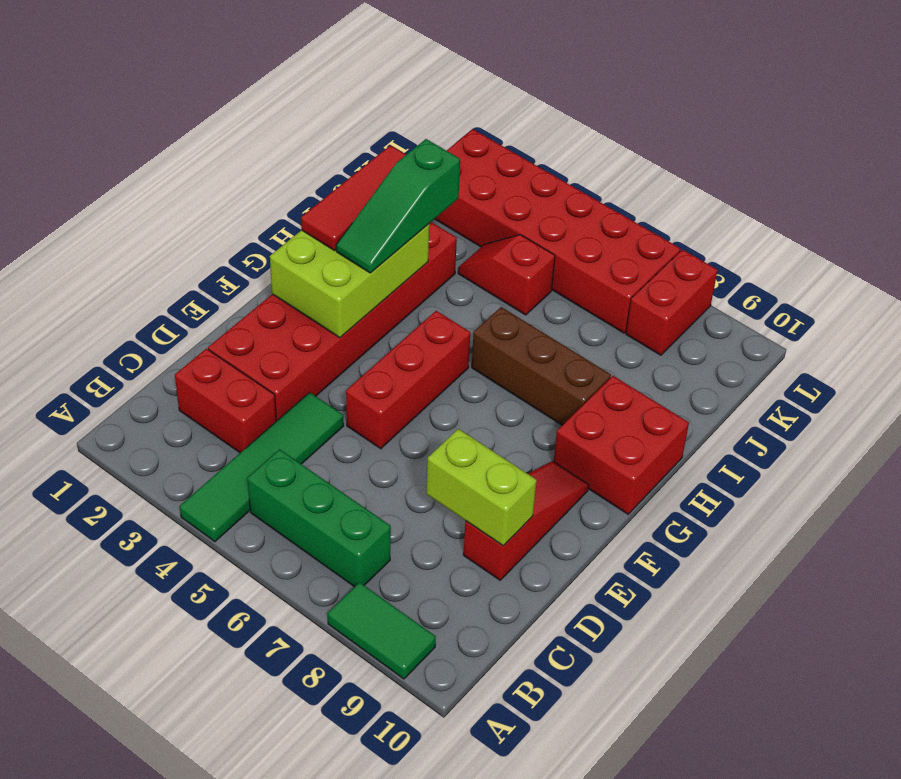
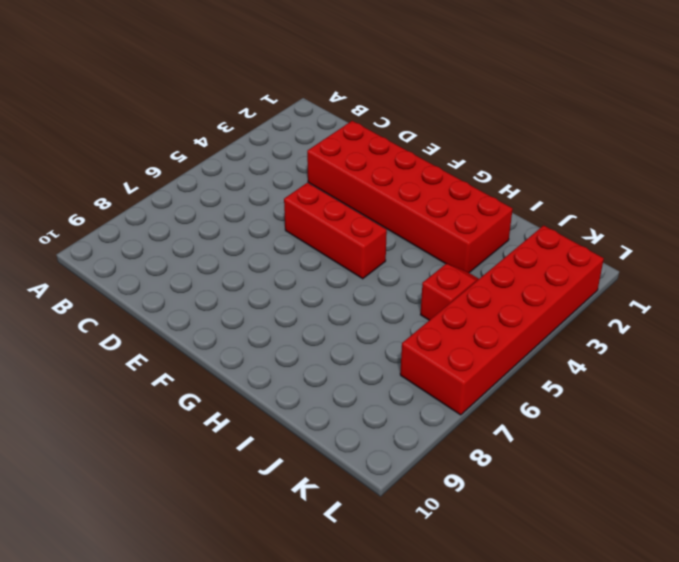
none -> green tile A4:D4 level 1
none -> green tile A8:A9 level 1
none -> green brick B5:B7 level 1

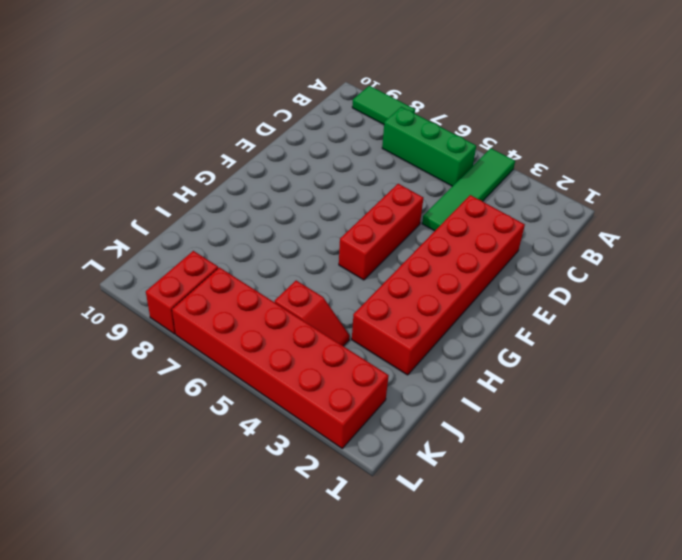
none -> red brick C2:C3 level 1
none -> red slope D9:F9 level 1 top D
none -> red brick G9:H10 level 1

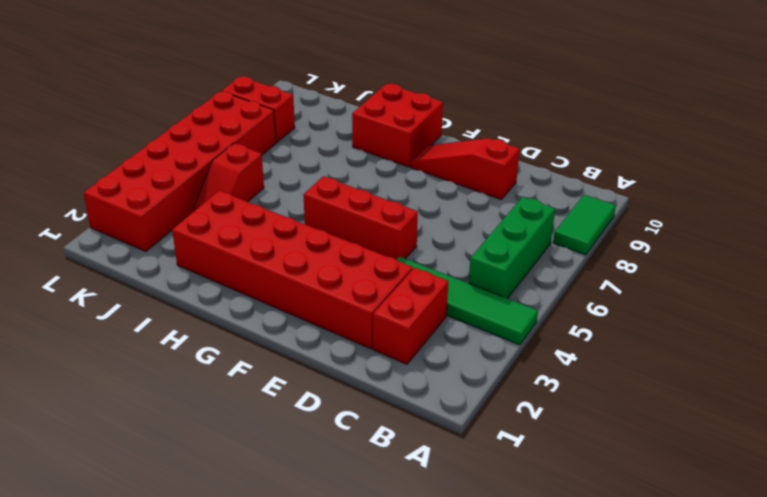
none -> brown brick H6:H8 level 1
none -> lime brick D8:D9 level 2
none -> lime brick F2:H3 level 2

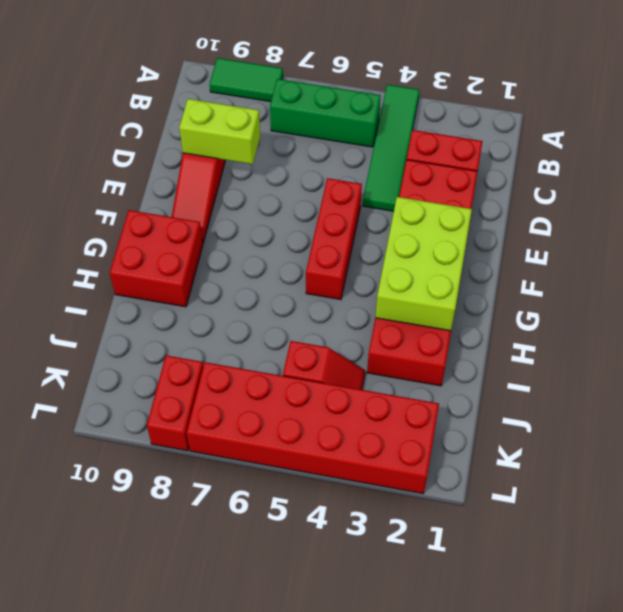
none -> brown brick H6:H8 level 1
none -> red tile G2:I2 level 3
none -> green slope G3:I3 level 3 top I

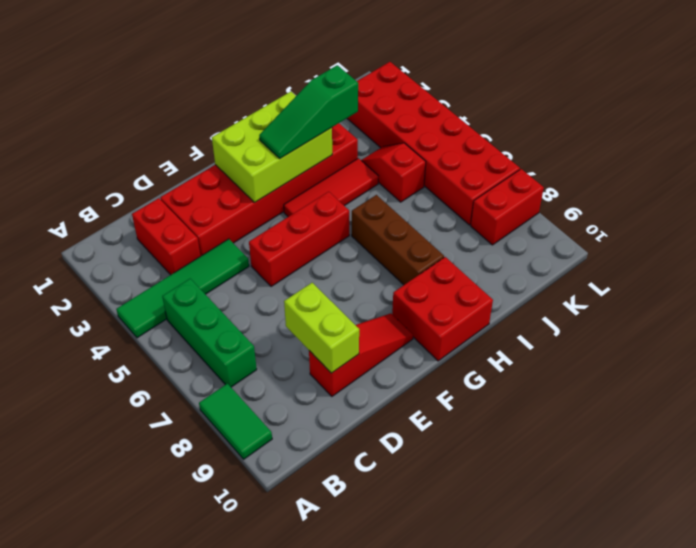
red tile G4:I4 level 1 -> red tile G2:I2 level 3

